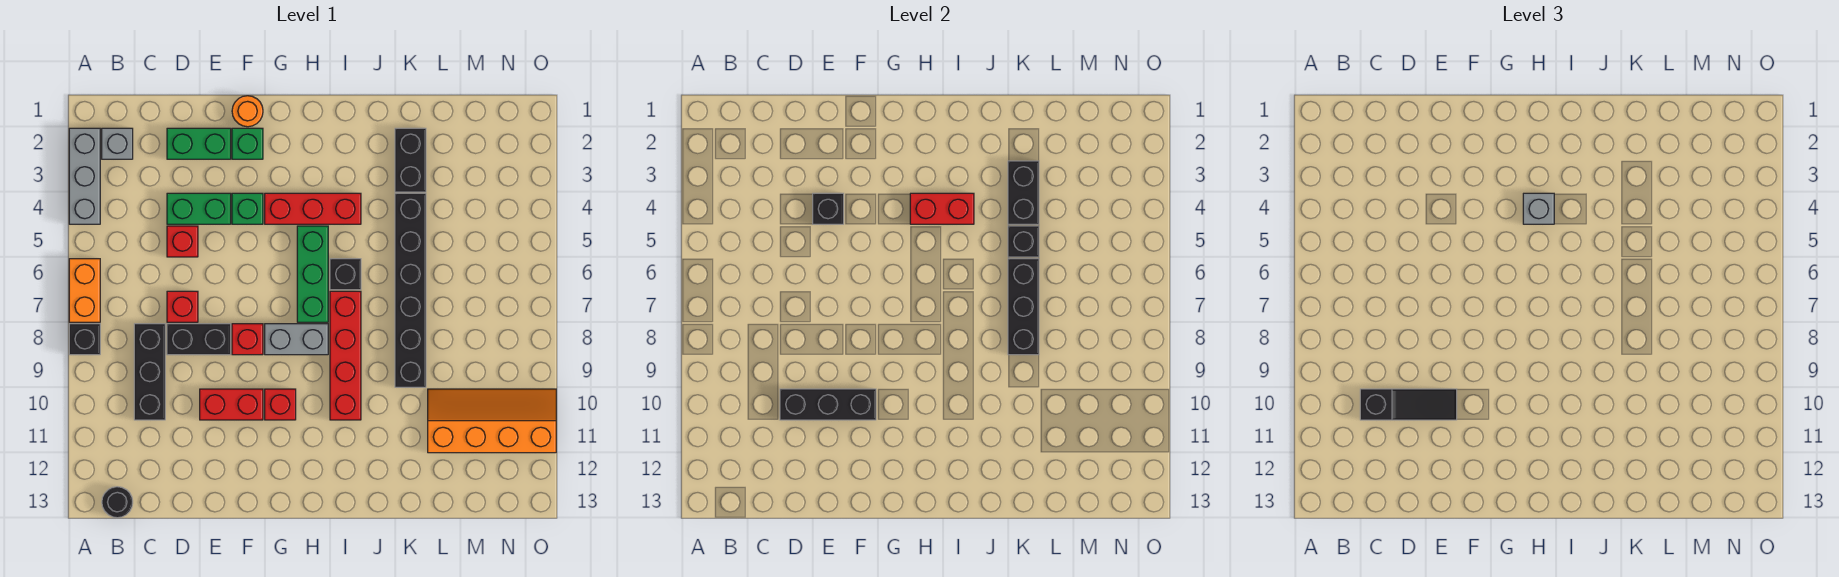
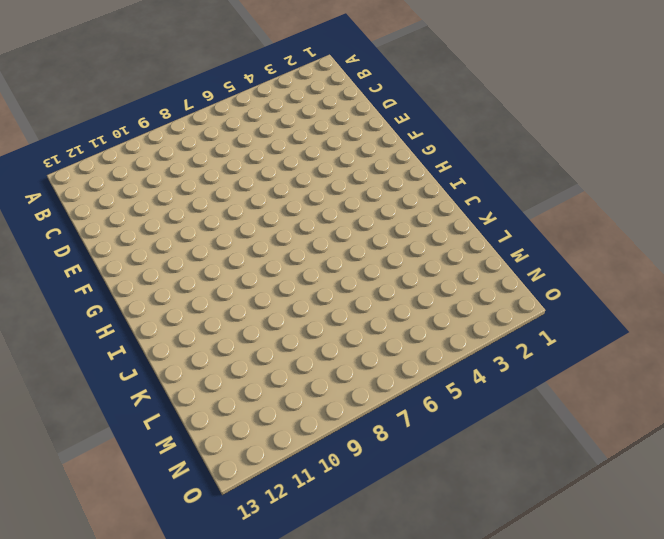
none -> grey brick A2:A4 level 1
none -> orange brick A6:A7 level 1
none -> black brick A8 level 1
none -> grey brick B2 level 1

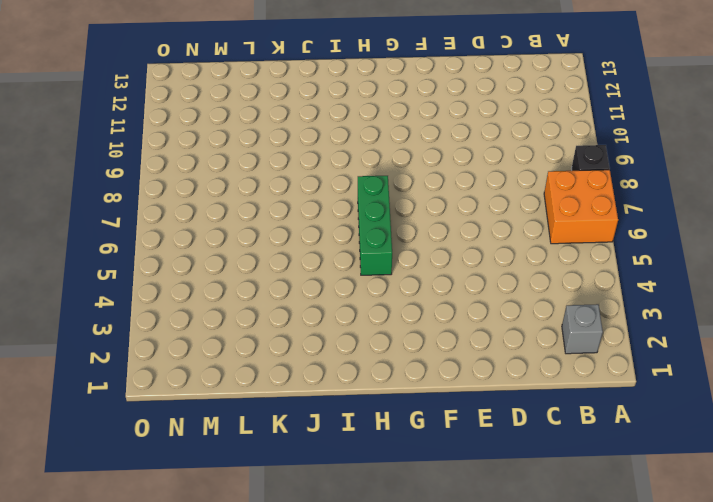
orange brick A6:B7 level 1 -> orange brick A6:A7 level 1
none -> grey brick A2:A4 level 1
none -> black round brick B13 level 1
none -> black brick C8:C10 level 1
none -> green brick D2:E2 level 1

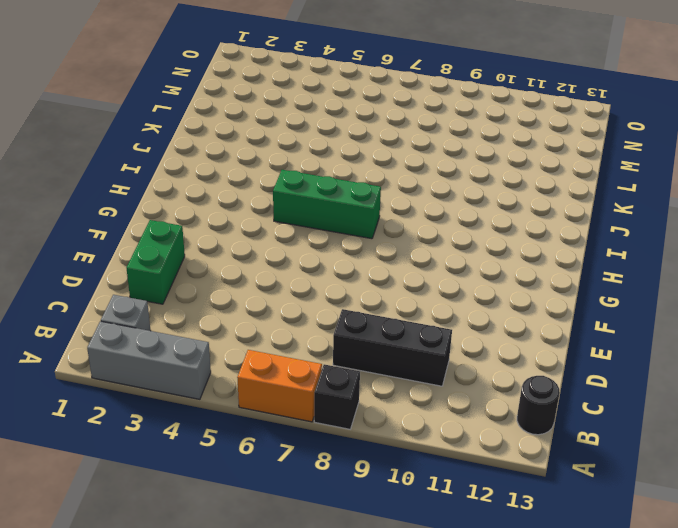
none -> green brick D4:E4 level 1
none -> red brick D5 level 1
none -> red brick D7 level 1
none -> black brick D8:E8 level 1

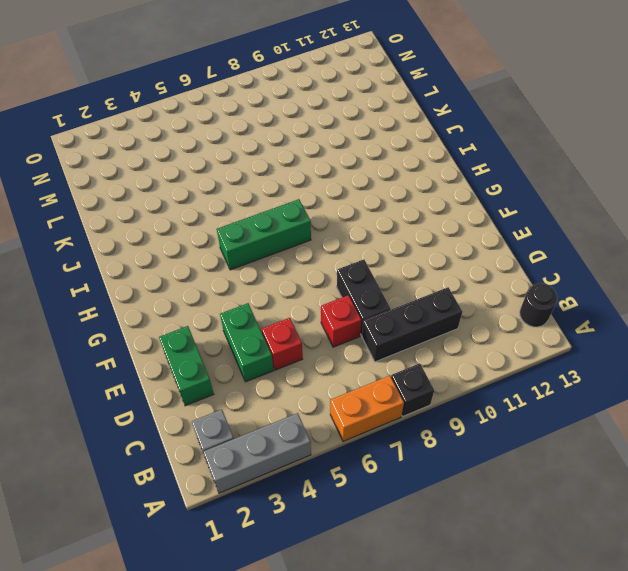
none -> red brick E10:F10 level 1
none -> orange round brick F1 level 1
none -> green brick F2 level 1
none -> green brick F4 level 1

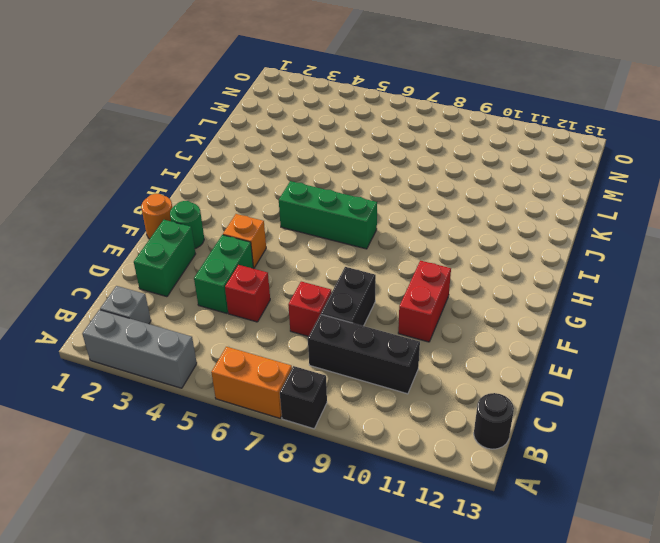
green round brick F2 level 1 -> green brick F2 level 1
orange brick F4 level 1 -> green brick F4 level 1
none -> red brick F8 level 1
none -> red brick G4:I4 level 1
none -> grey brick G8:H8 level 1
none -> red brick G10 level 1

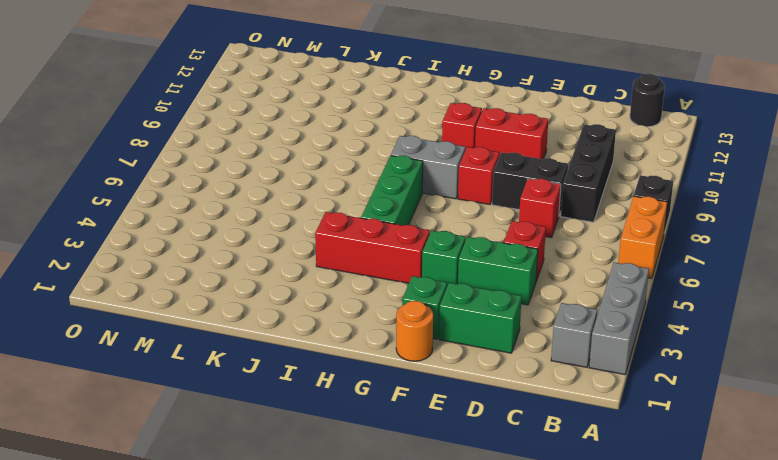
none -> black brick I6 level 1
none -> red brick I7:I10 level 1
none -> black brick K2:K3 level 1
none -> black brick K4:K9 level 1

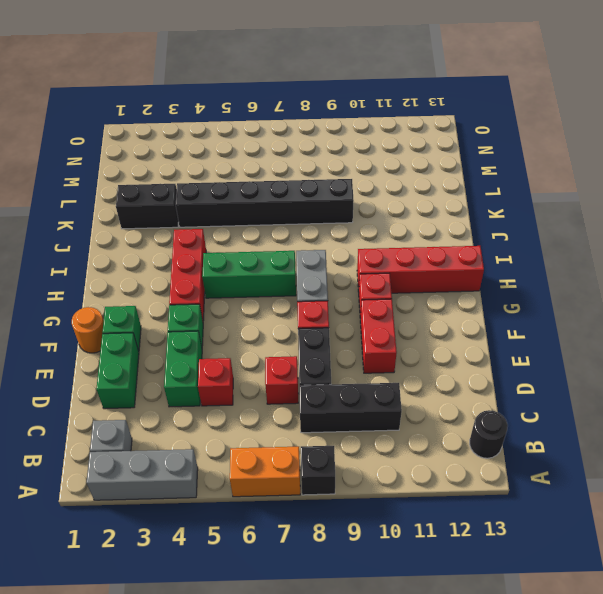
red brick H10:H13 level 1 -> red brick I7:I10 level 1
none -> black brick I6 level 1
none -> orange slope L10:O11 level 1 top 11
none -> black brick D10:F10 level 2
none -> black brick E4 level 2

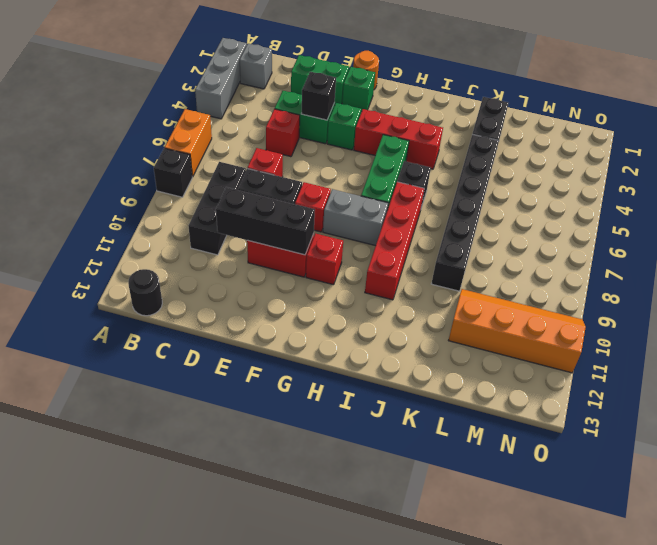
none -> red brick H4:I4 level 2
none -> black brick K3:K4 level 2
none -> black brick K5 level 2
none -> black brick K6:K8 level 2

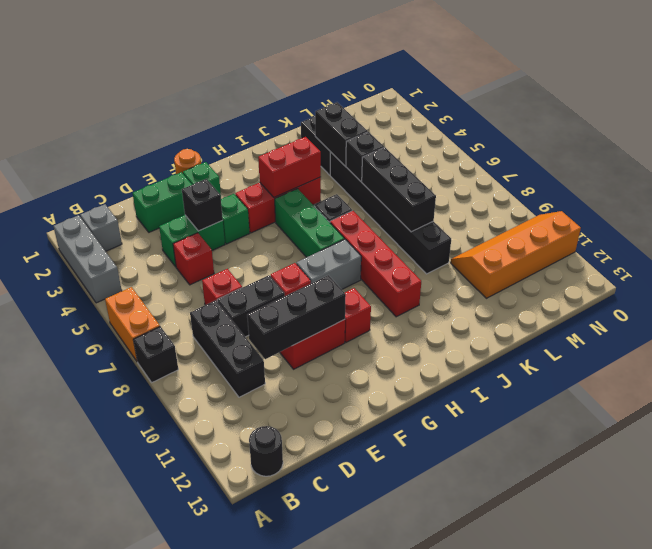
none -> black slope C10:E10 level 3 top C
none -> grey brick H4 level 3

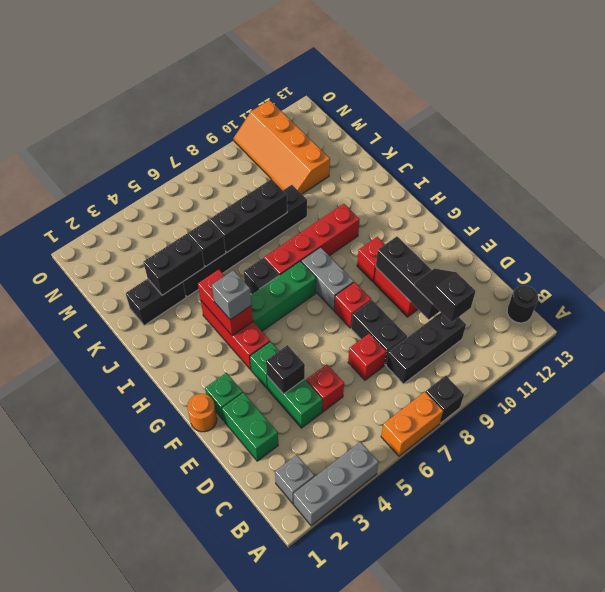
black slope C10:D10 level 3 top C -> black slope C10:E10 level 3 top C

